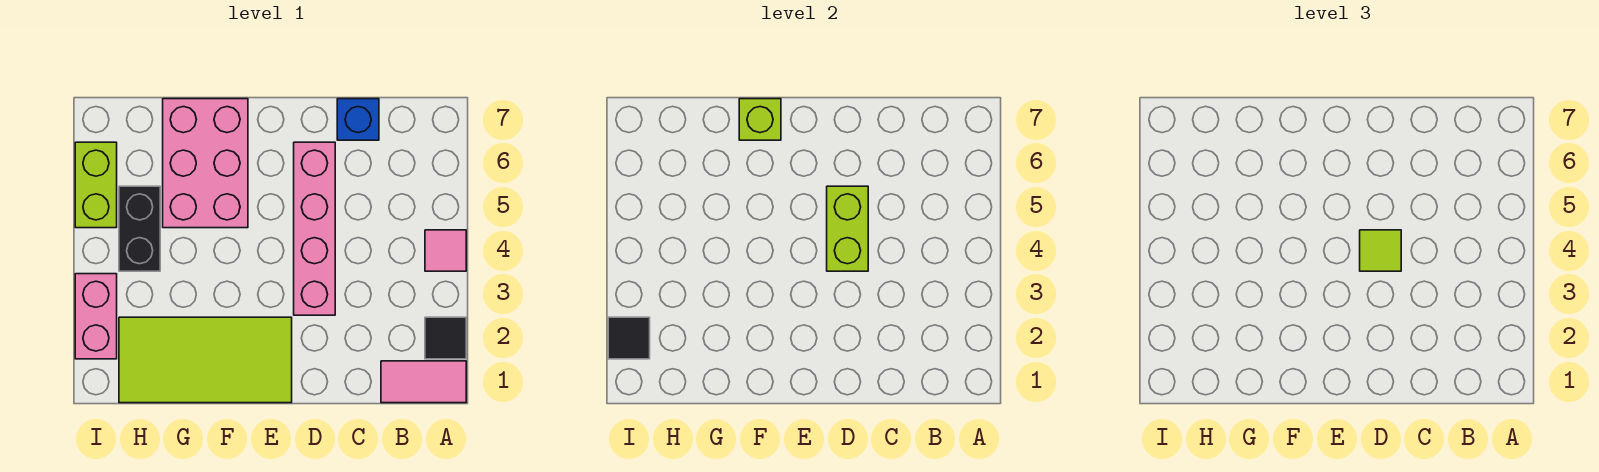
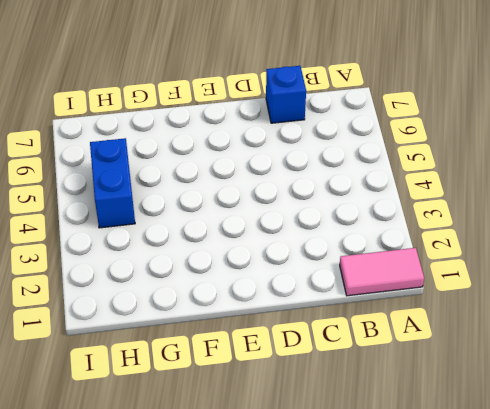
blue brick H4:H5 level 1 -> black brick H4:H5 level 1
none -> black tile A2 level 1
none -> pink tile A4 level 1
none -> pink brick D3:D6 level 1

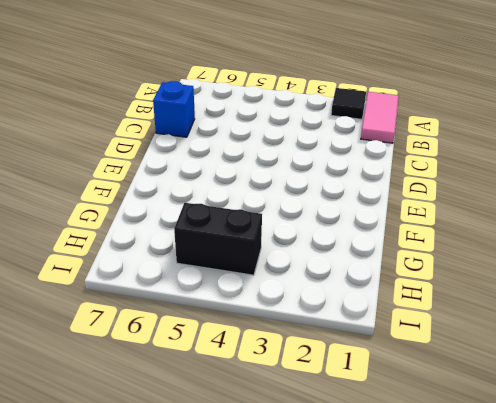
none -> pink tile A4 level 1
none -> pink brick D3:D6 level 1
none -> lime tile E1:H2 level 1

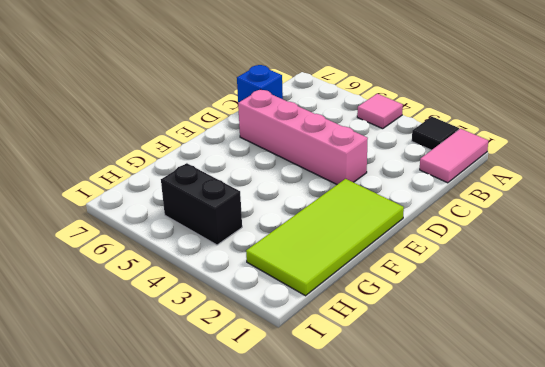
none -> pink brick F5:G7 level 1
none -> pink brick I2:I3 level 1
none -> lime brick I5:I6 level 1

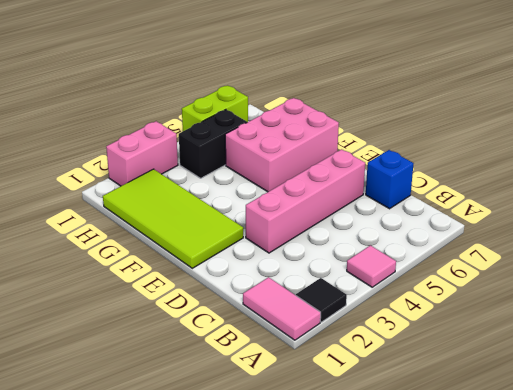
none -> lime brick D4:D5 level 2
none -> lime brick F7 level 2
none -> black tile I2 level 2

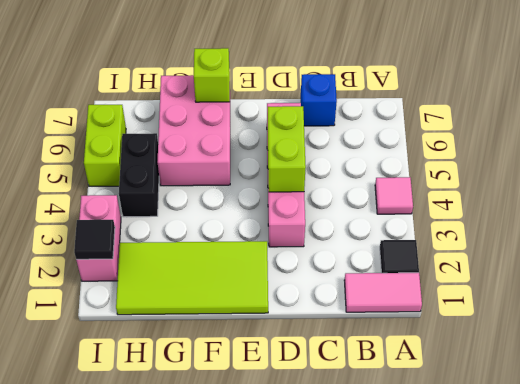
none -> lime tile D4 level 3

